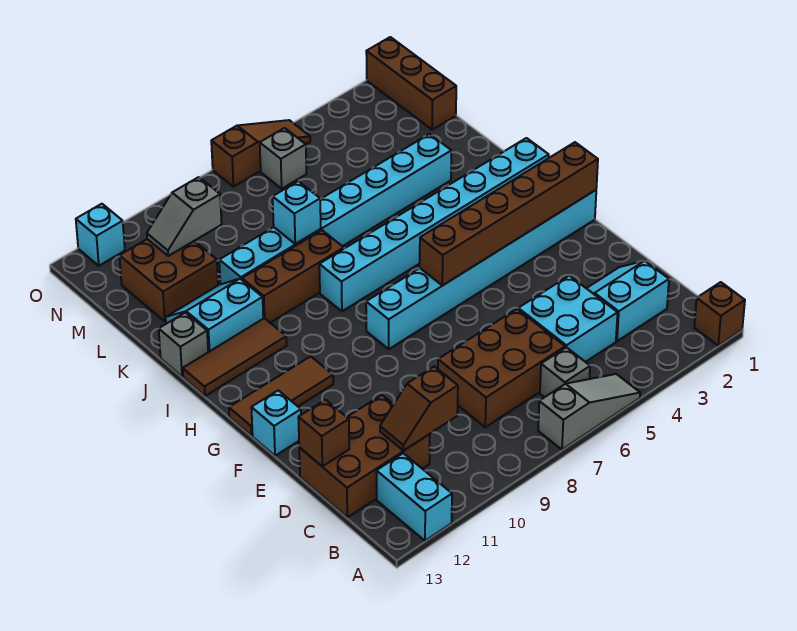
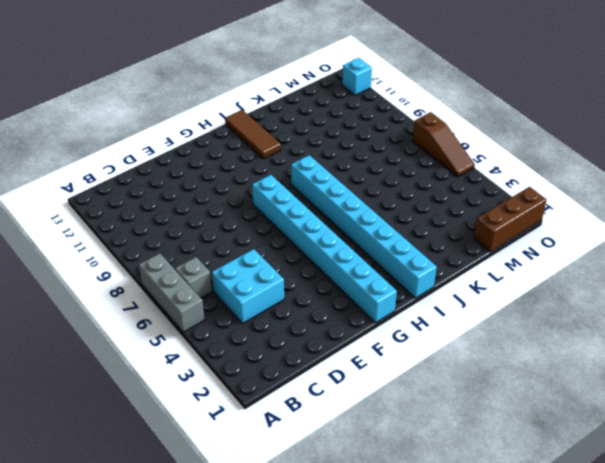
grey brick A5:A7 level 1 -> grey slope A5:A7 level 1 top 7
none -> brown brick A1 level 1
none -> cyan brick A12:B12 level 1
none -> cyan slope C2:D3 level 1 top C

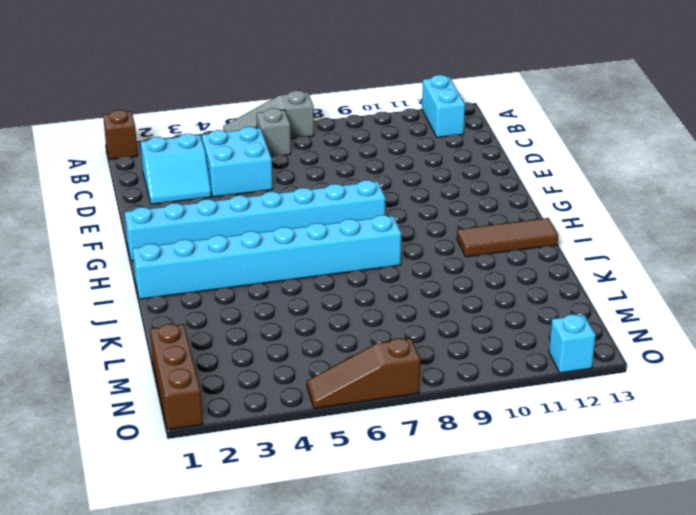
none -> brown brick C6:D8 level 1
none -> brown brick C11:D13 level 1
none -> cyan brick F13 level 1

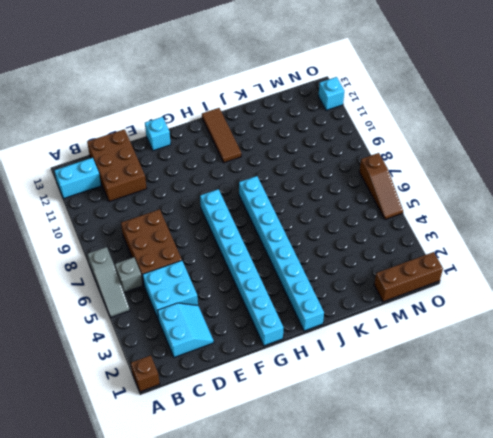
none -> brown tile G11:G13 level 1
none -> brown brick J8:J10 level 1
none -> cyan slope J11:K12 level 1 top J

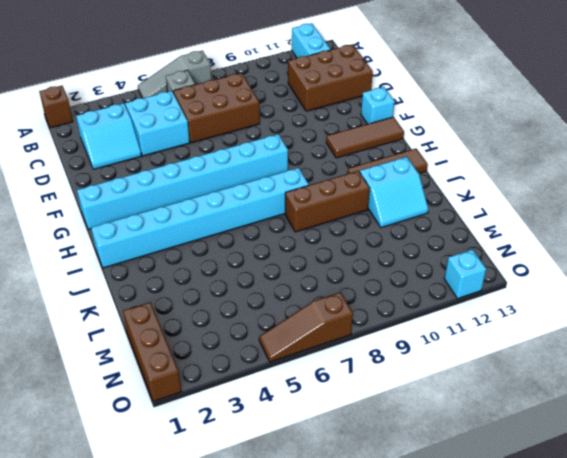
none -> grey brick J13 level 1
none -> cyan brick K3:K10 level 1
none -> brown brick L11:M12 level 1

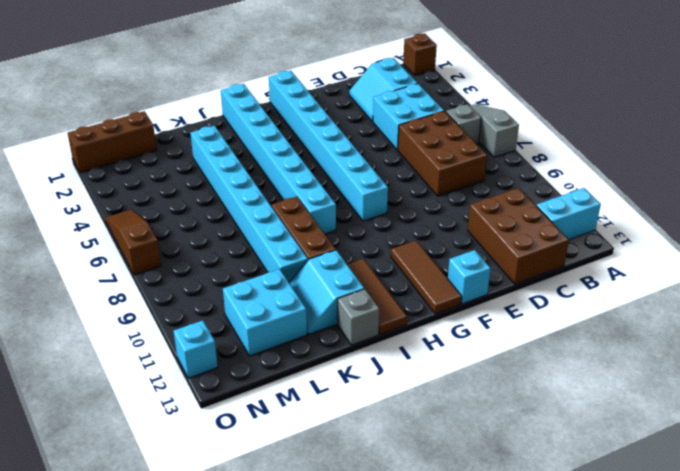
cyan brick L11:M12 level 1 -> brown brick L11:M12 level 1
none -> grey brick N6 level 1
none -> brown slope C10:C11 level 2 top 10
none -> brown brick D13 level 2

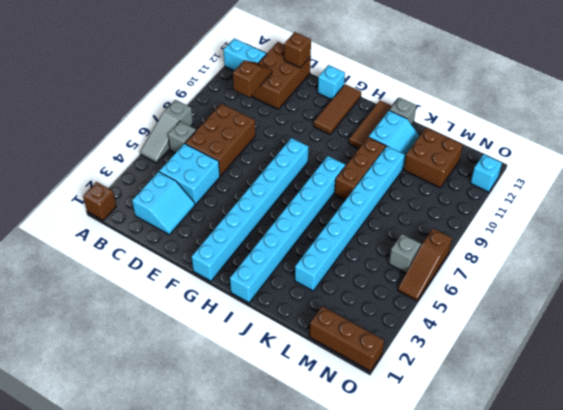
none -> brown brick G1:G6 level 2
none -> cyan brick K8 level 2
none -> grey slope M10:M11 level 2 top 10

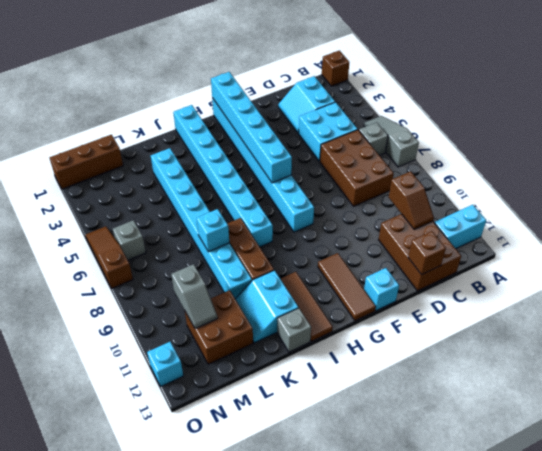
cyan brick G1:G6 level 2 -> brown brick G1:G6 level 2

